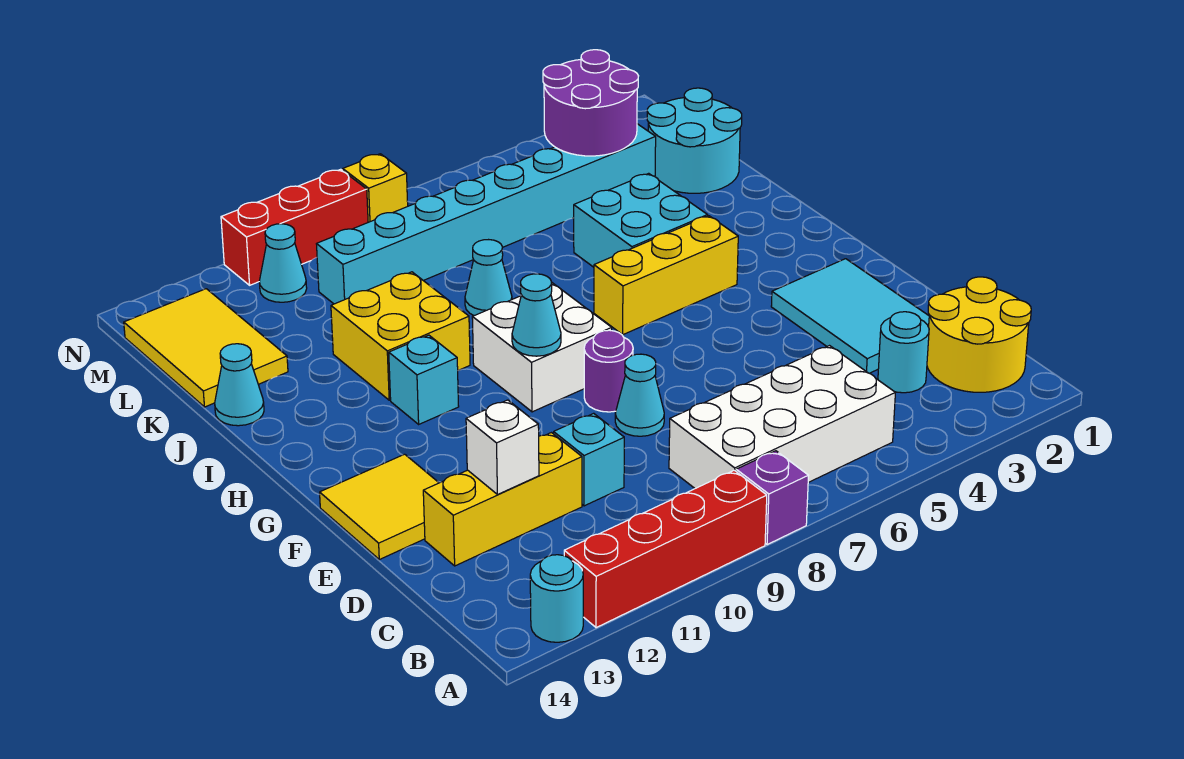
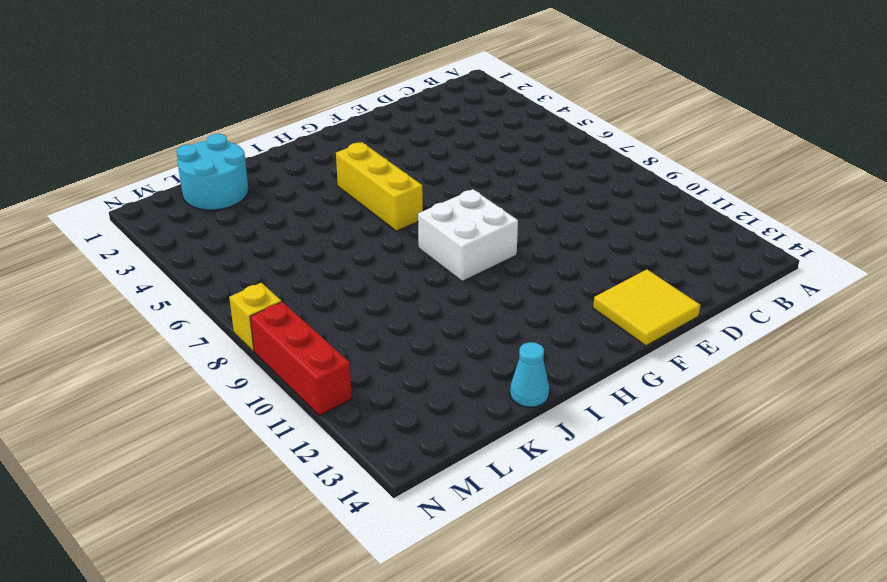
none -> purple brick A8 level 1
none -> red brick A9:A12 level 1
none -> cyan round brick A13 level 1

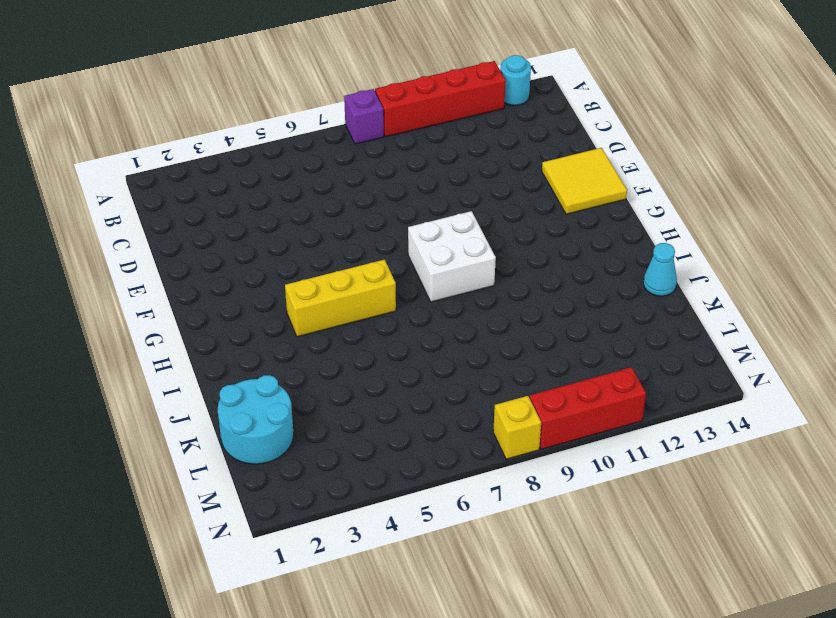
none -> yellow round brick B1:C2 level 1
none -> white brick B5:C8 level 1
none -> cyan round brick C3 level 1

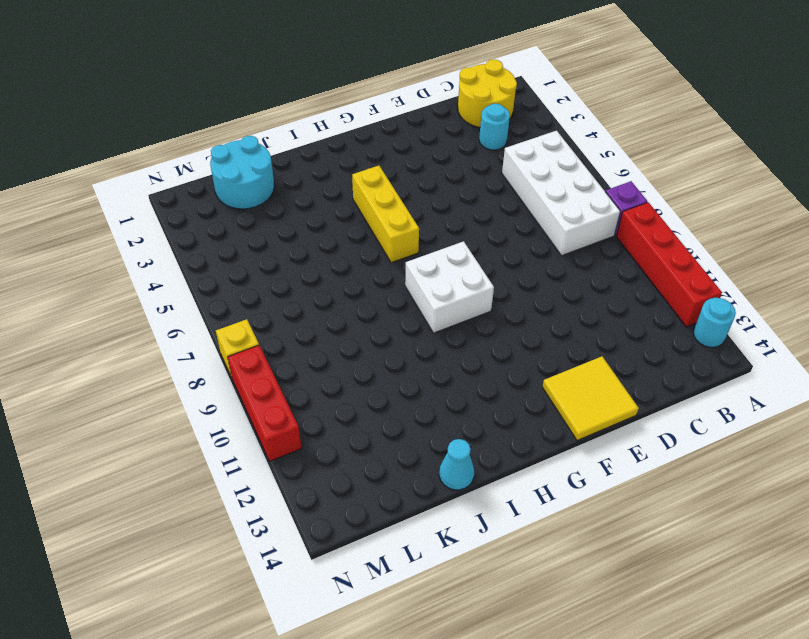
none -> cyan tile D2:F3 level 1
none -> cyan brick D10 level 1
none -> yellow brick D11:D13 level 1

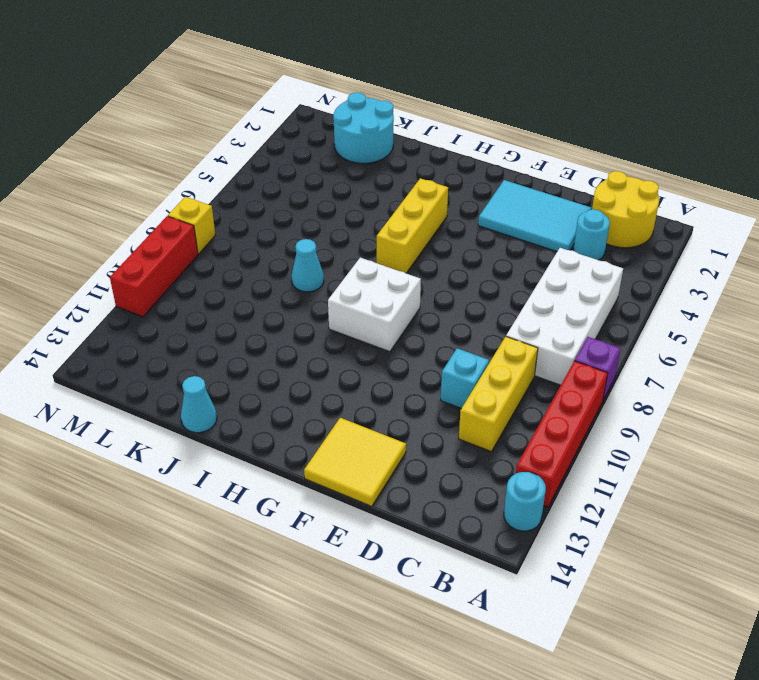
yellow brick C9:C11 level 1 -> yellow brick D11:D13 level 1
none -> cyan cone E8 level 1
none -> purple round brick F8 level 1
none -> cyan brick H11 level 1

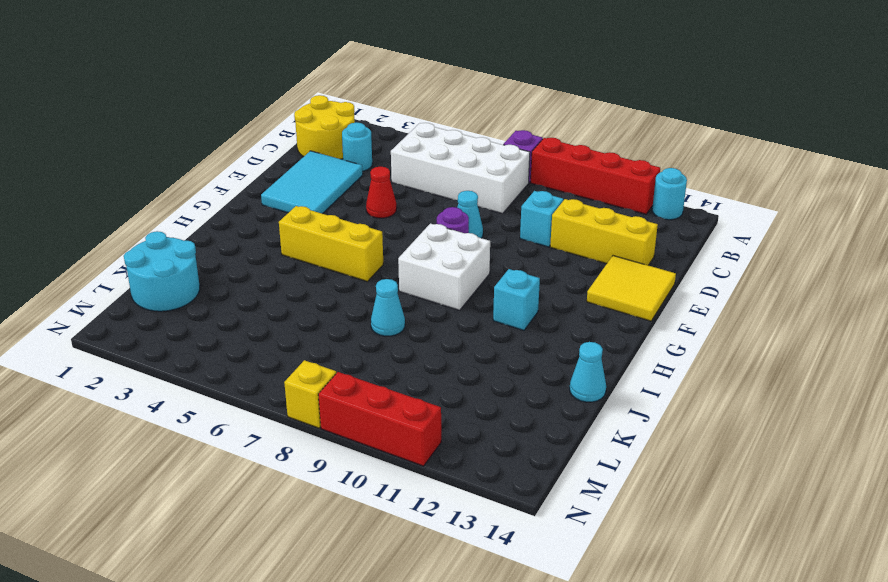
red cone E5 level 1 -> none
none -> cyan brick I4:J5 level 1
none -> yellow brick I10:J11 level 1
none -> yellow tile K13:M14 level 1

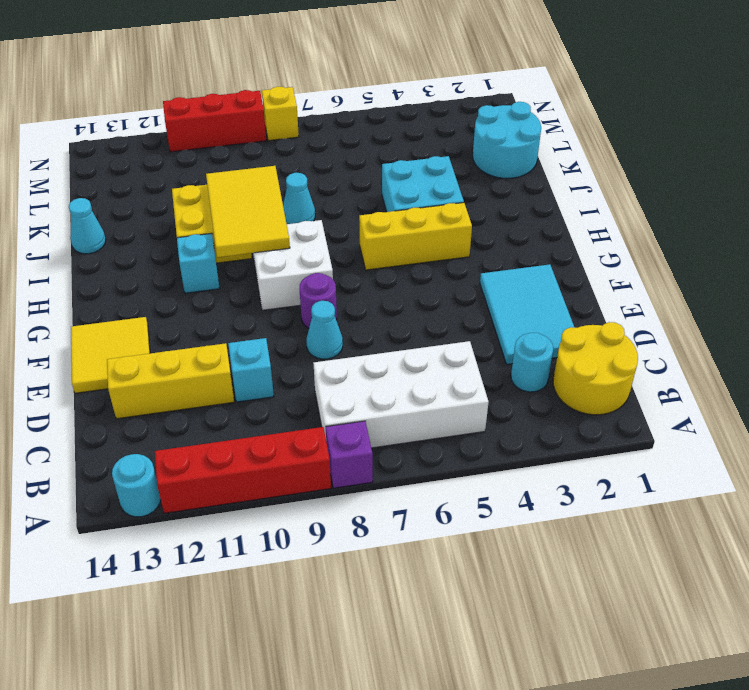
yellow tile H9:J10 level 2 -> yellow tile K13:M14 level 1
none -> cyan brick L3:L10 level 1
none -> cyan cone M11 level 1
none -> white brick D12 level 2

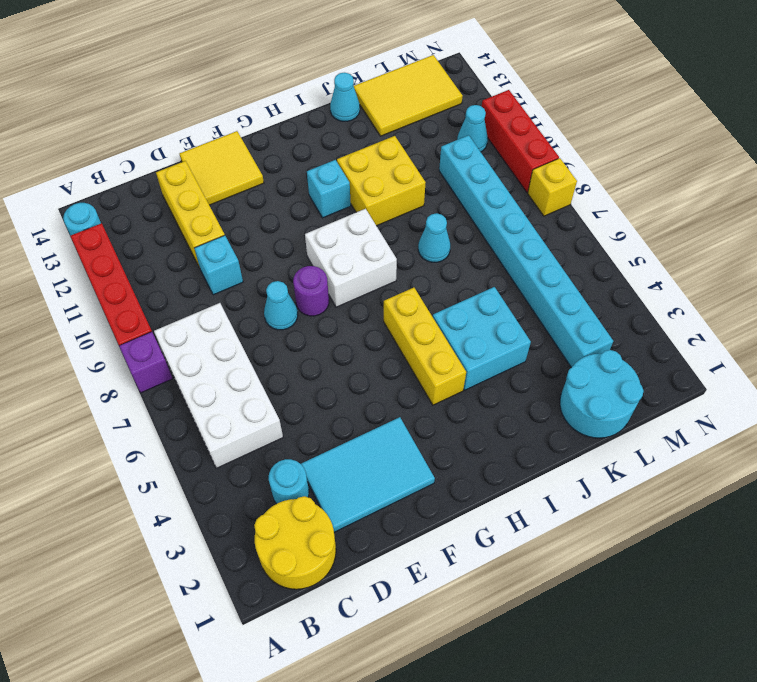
none -> white brick D12 level 2
none -> cyan cone G9 level 2
none -> purple round brick L3:M4 level 2

